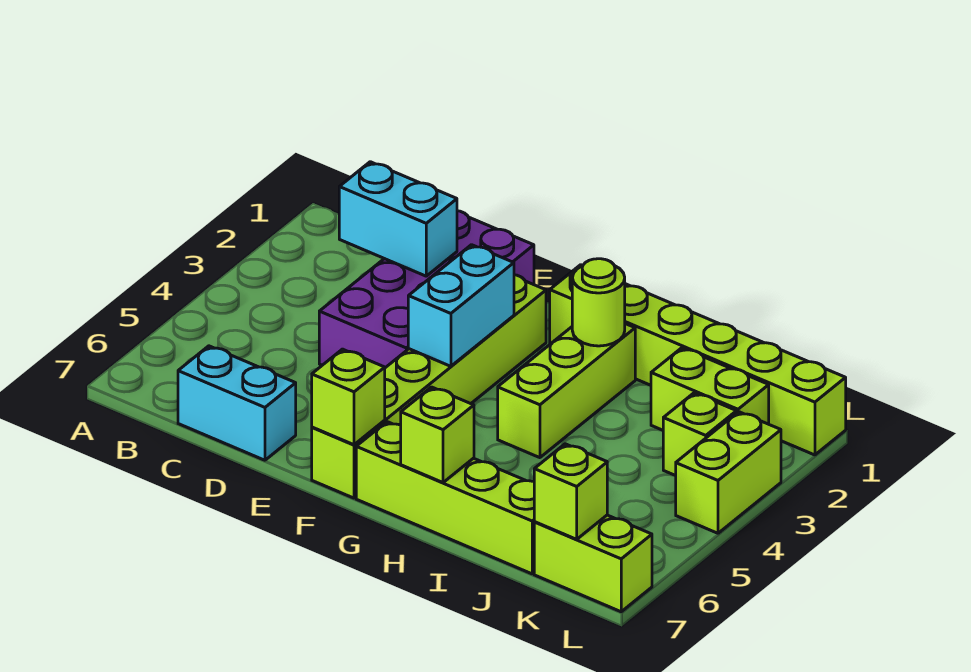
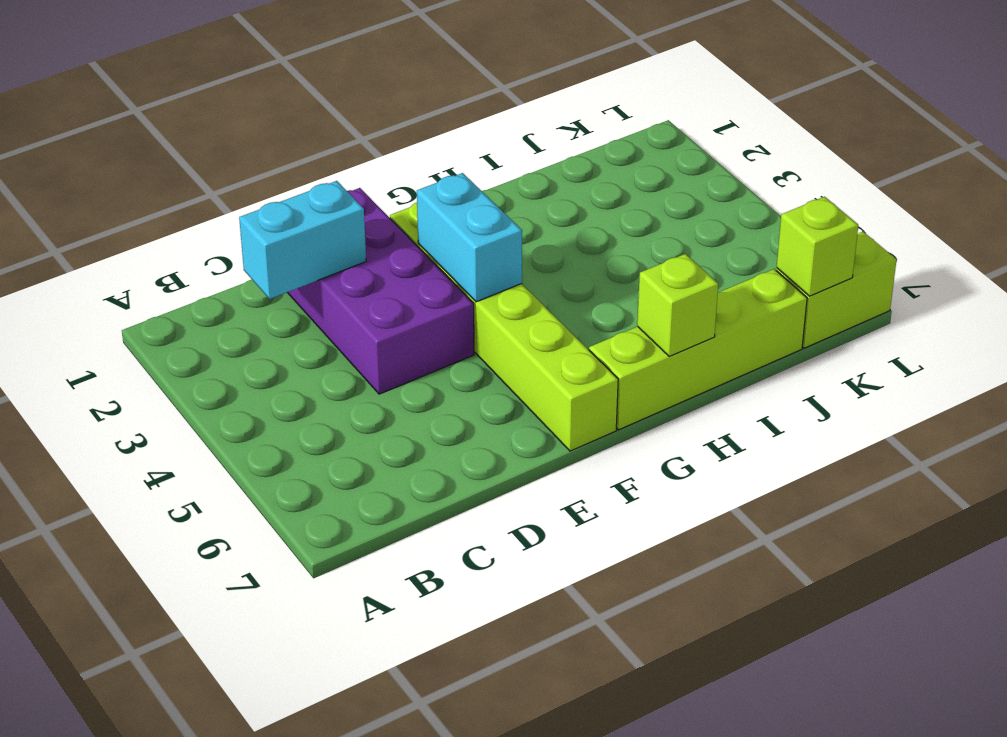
none -> cyan brick C7:D7 level 1
none -> lime brick G1:L1 level 1
none -> lime brick H2:H4 level 1

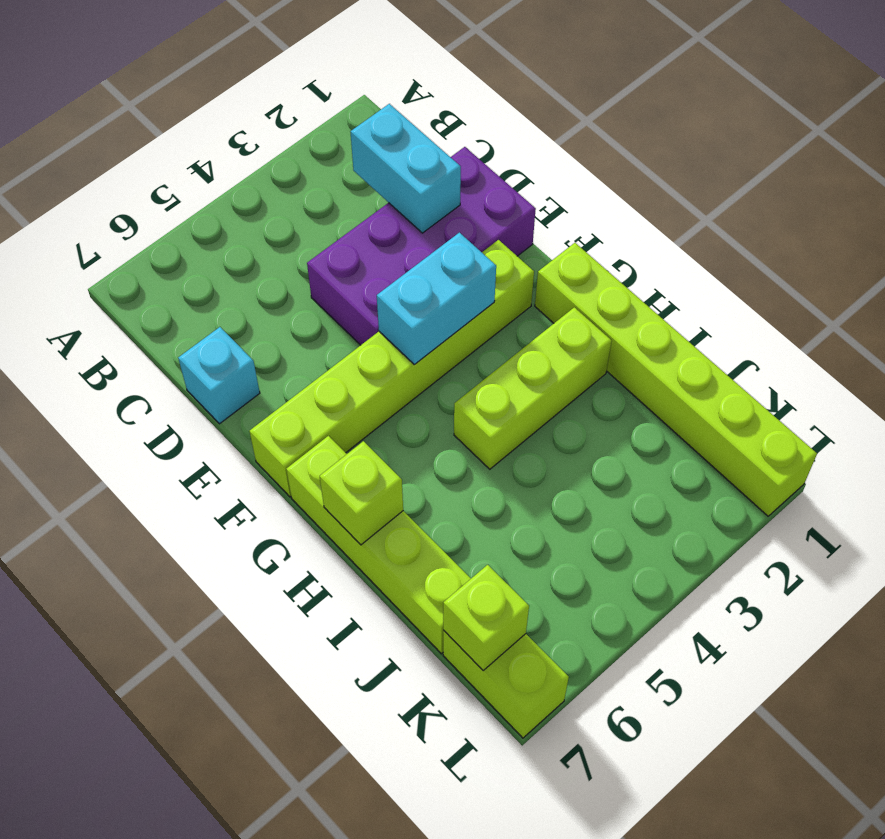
cyan brick D7 level 1 -> cyan brick C7:D7 level 1
none -> lime brick J2:K2 level 1
none -> lime brick K3 level 1
none -> lime brick L3:L4 level 1

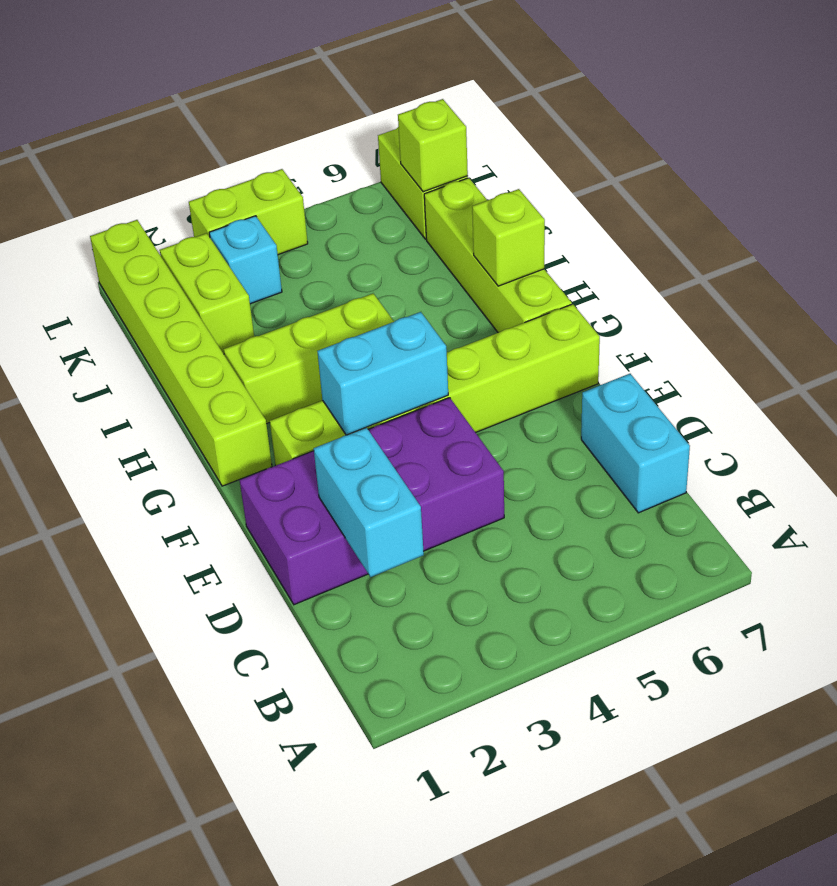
cyan brick K3 level 1 -> lime brick K3 level 1
none -> lime brick F7 level 2
none -> lime round brick H2 level 2

